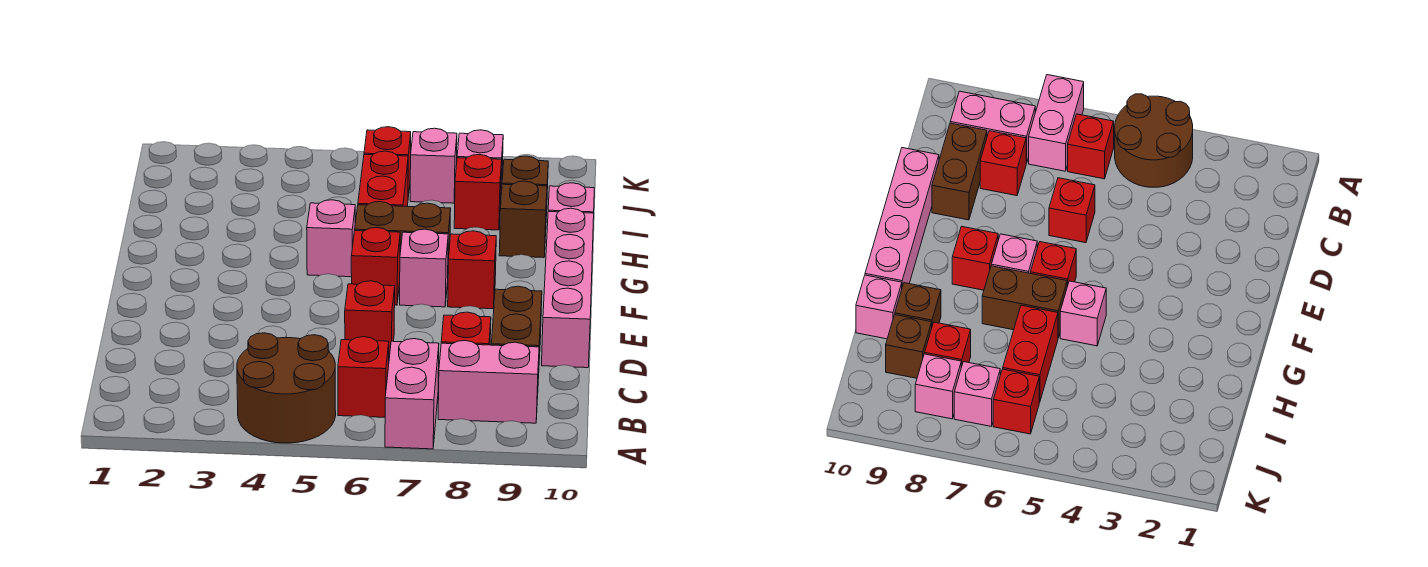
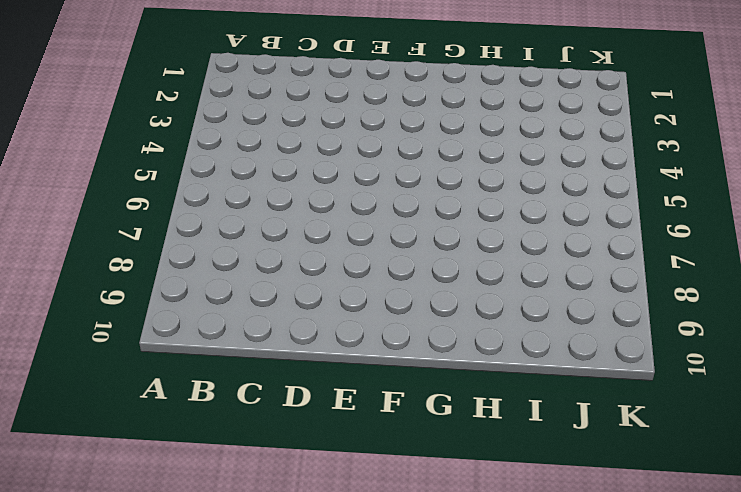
none -> brown round brick A4:B5 level 1
none -> pink brick A7:B7 level 1
none -> red brick B6 level 1

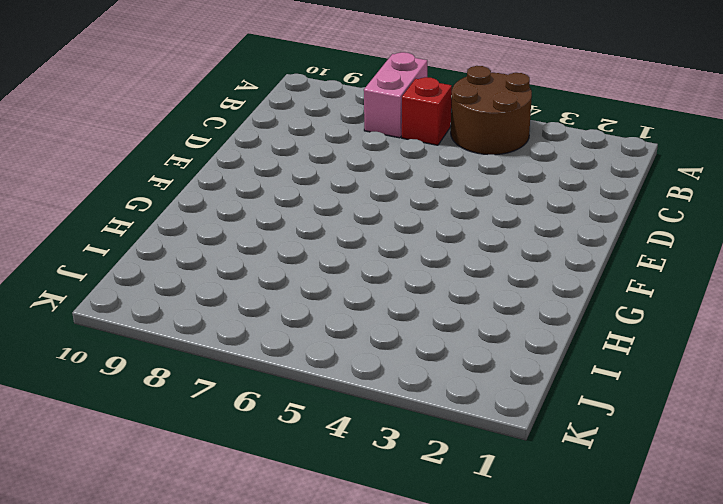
none -> pink brick B8:B9 level 1
none -> red brick C8 level 1
none -> brown brick C9:D9 level 1

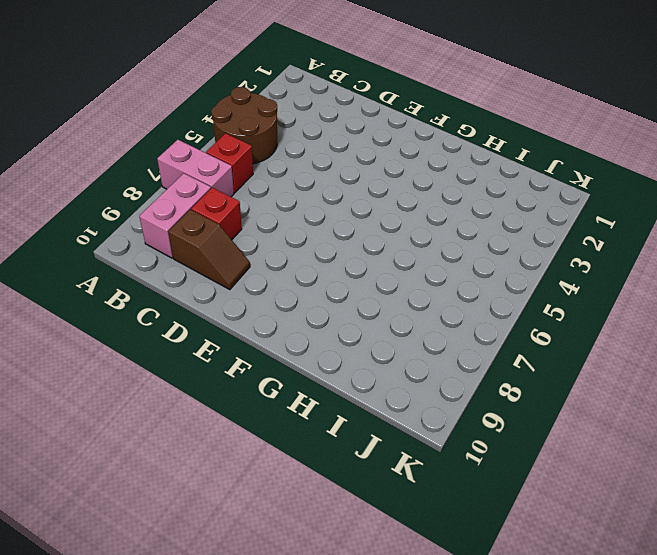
brown slope C9:D9 level 1 top C -> brown brick C9:D9 level 1
none -> red brick D6 level 1
none -> pink brick D10:G10 level 1
none -> red brick F6 level 1

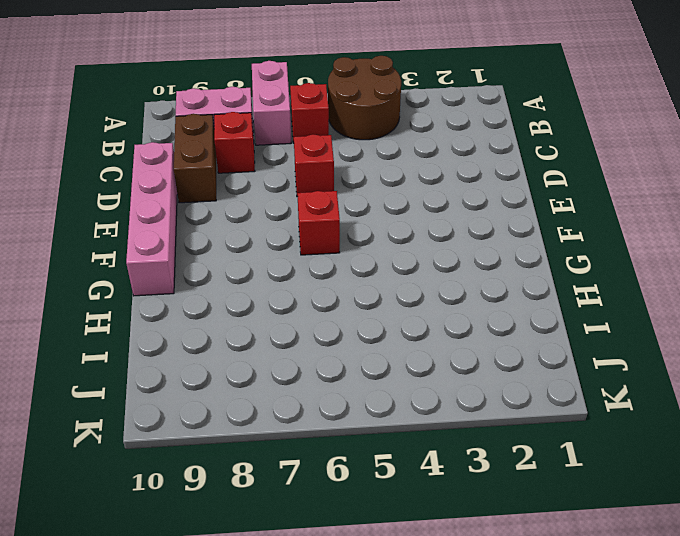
none -> pink brick F7 level 1
none -> red brick F8 level 1
none -> pink brick G5 level 1

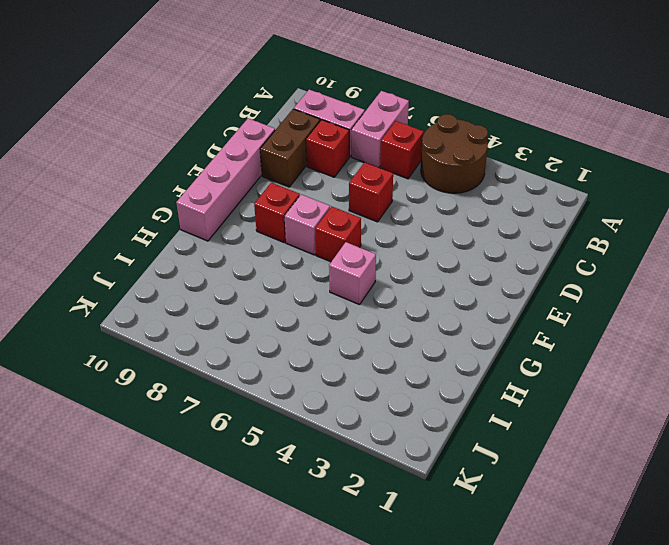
none -> brown brick G6:G7 level 1
none -> red brick H6:I6 level 1
none -> brown brick H9 level 1

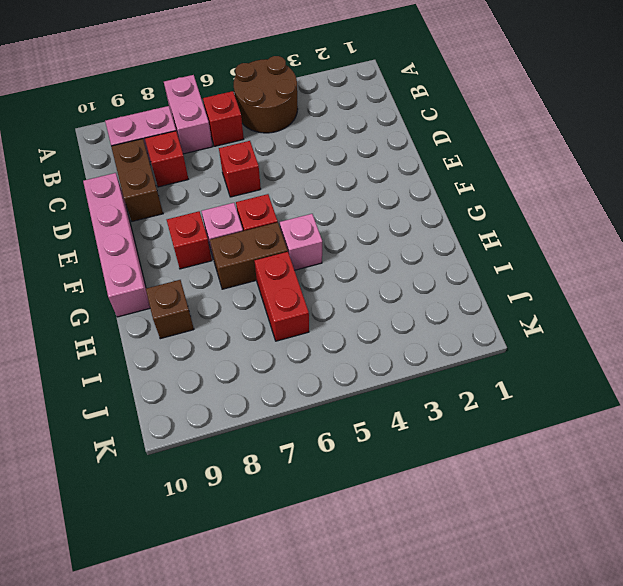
none -> pink brick H10 level 1
none -> red brick I8 level 1
none -> brown brick I9 level 1

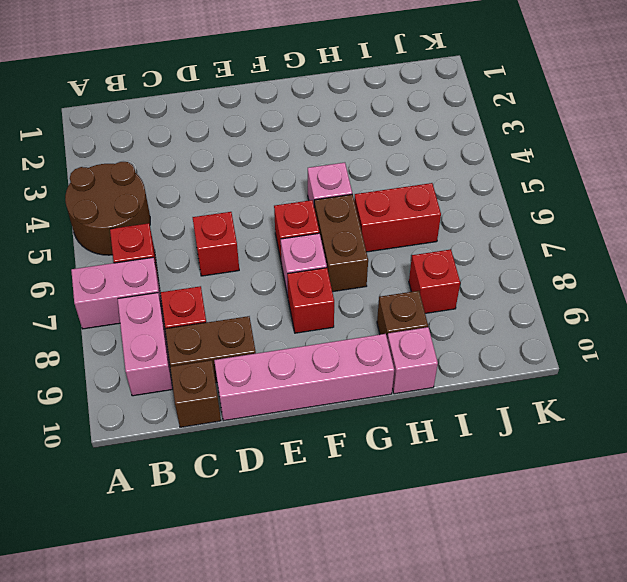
brown brick C10 level 1 -> brown brick I9 level 1
none -> red brick J6 level 1
none -> pink brick J7 level 1
none -> pink brick J8 level 1

